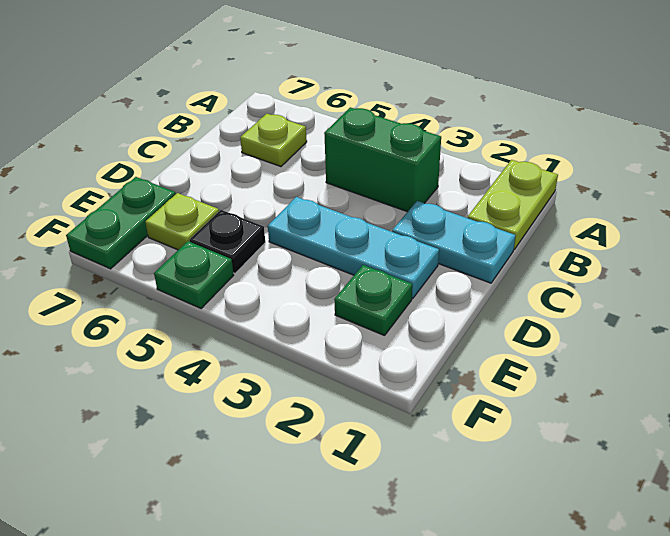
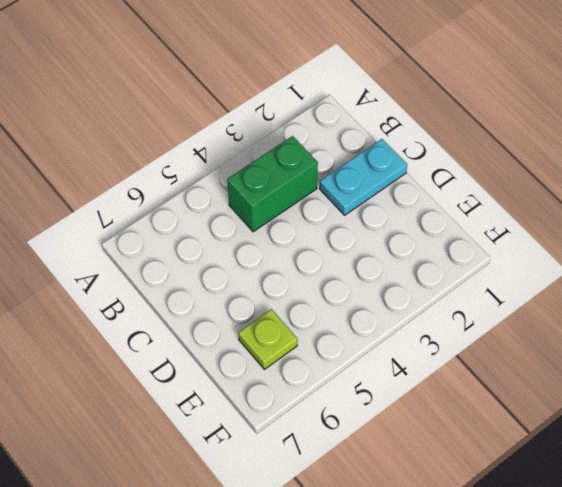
none -> lime plate A1:B1 level 1
none -> lime plate B6 level 1

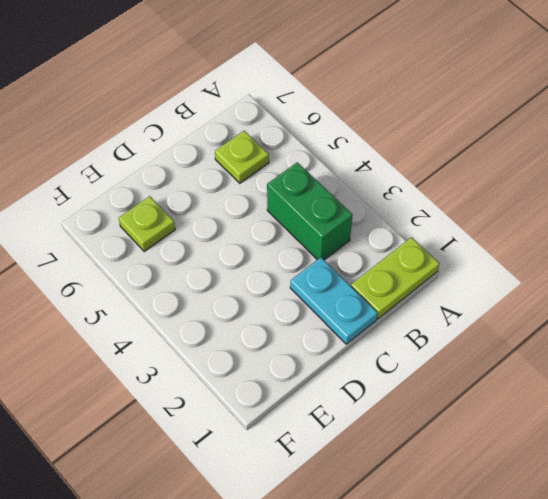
none -> cyan plate D2:D4 level 1
none -> green plate E2 level 1

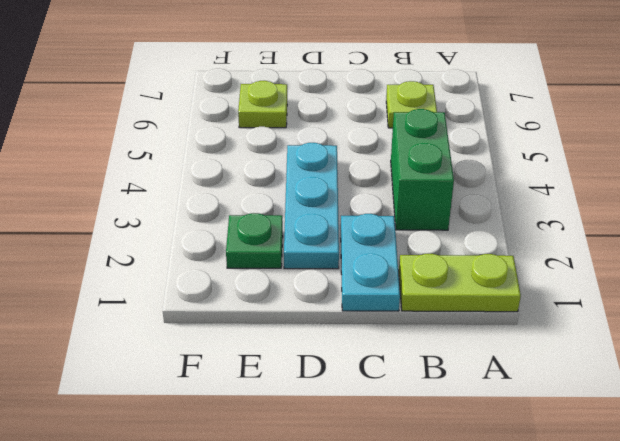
none -> black plate E5 level 1
none -> green plate E7:F7 level 1

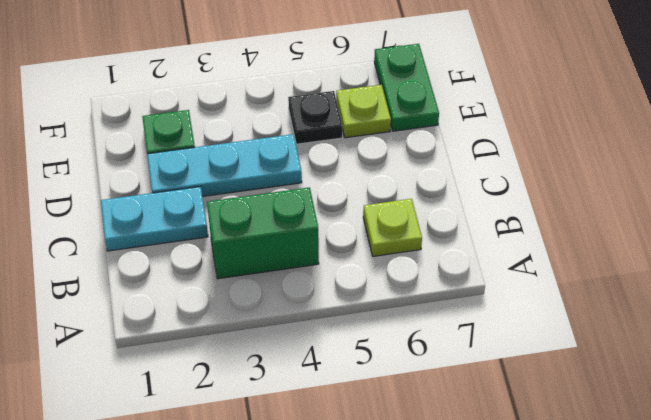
none -> lime plate A1:B1 level 1
none -> green plate F5 level 1

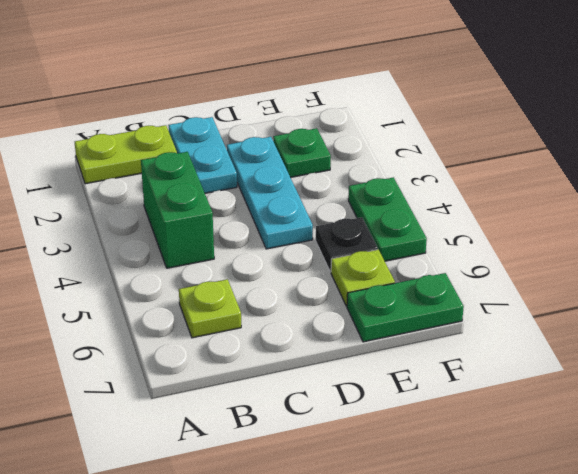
green plate F4:F5 level 1 -> green plate F5 level 1

